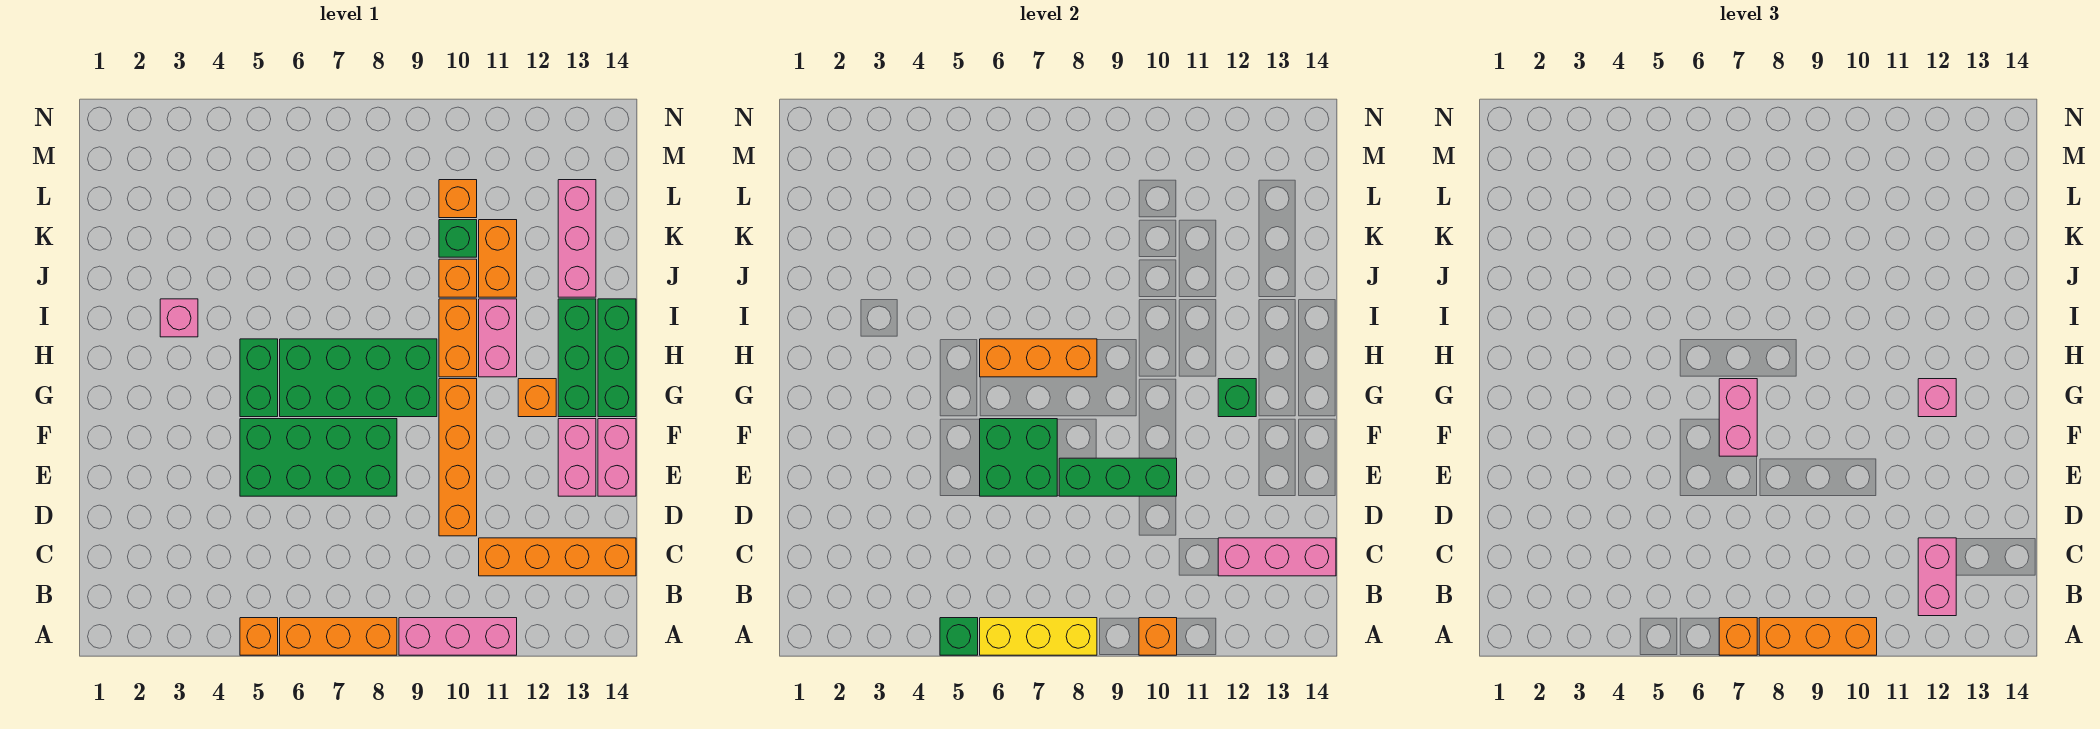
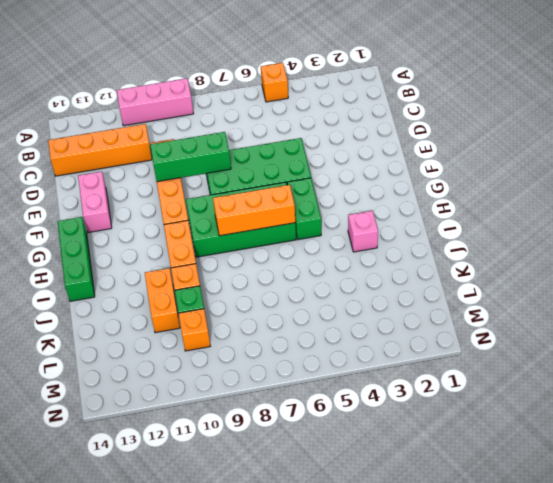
none -> orange brick A6:A8 level 1
none -> pink brick E14:F14 level 1
none -> orange brick G12 level 1
none -> green brick G13:I13 level 1

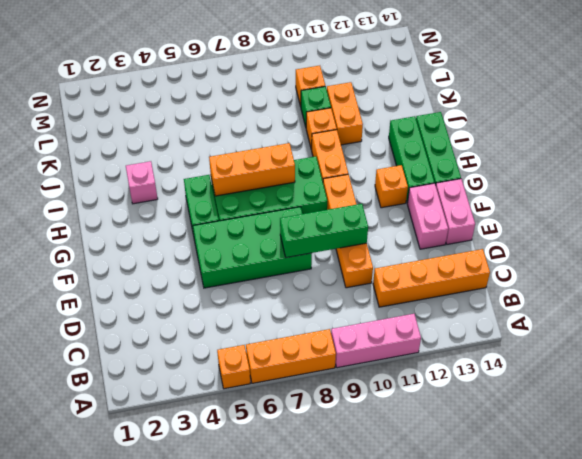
none -> pink brick H11:I11 level 1
none -> pink brick J13:L13 level 1
none -> green brick A5 level 2
none -> yellow brick A6:A8 level 2

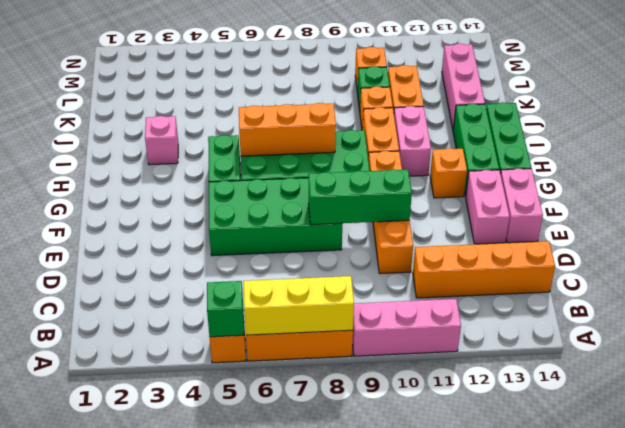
none -> orange brick A10 level 2
none -> pink brick C12:C14 level 2
none -> green brick E6:F7 level 2
none -> green brick G12 level 2

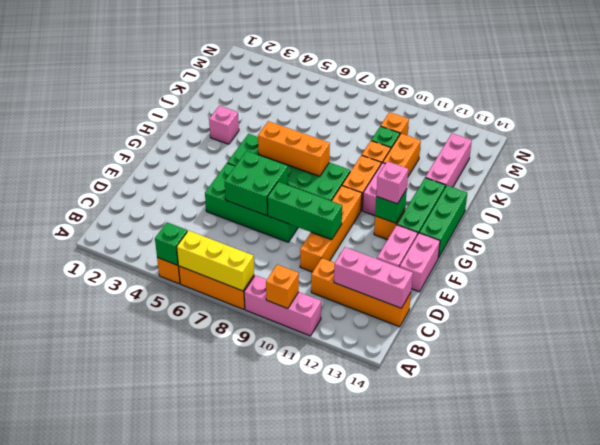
none -> orange brick A7 level 3
none -> orange brick A8:A10 level 3
none -> pink brick B12:C12 level 3
none -> pink brick F7:G7 level 3

